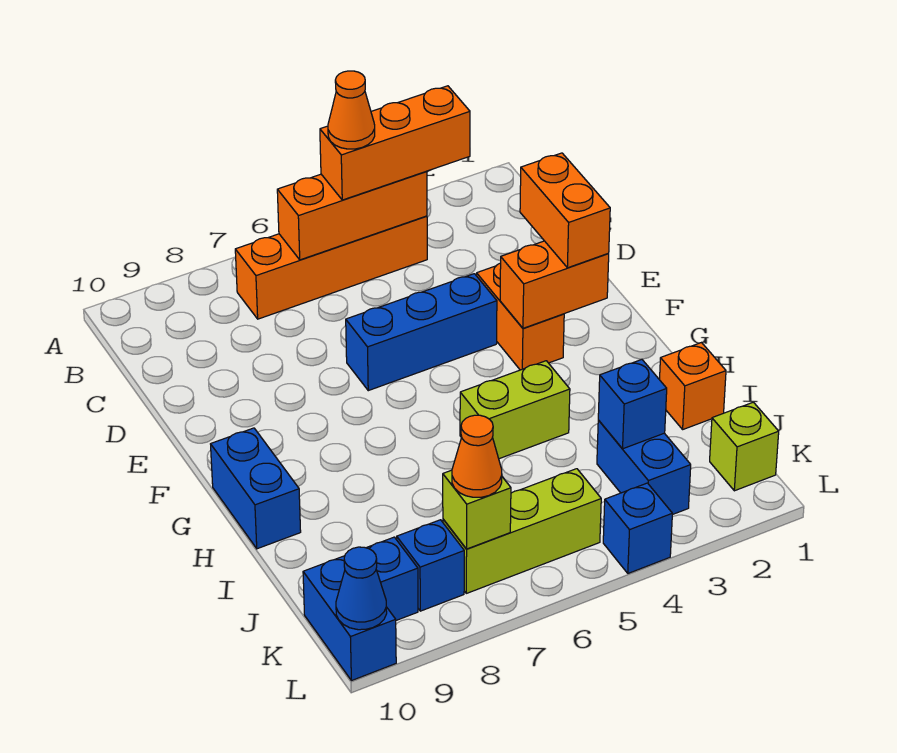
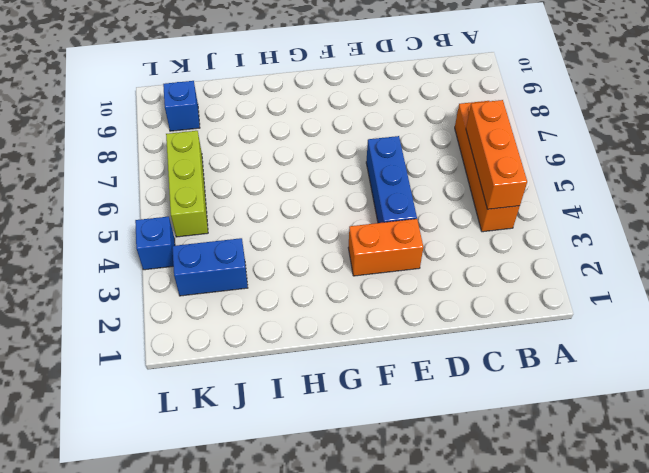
none -> blue brick G10:H10 level 1
none -> lime brick H4:H5 level 1
none -> orange brick I1 level 1

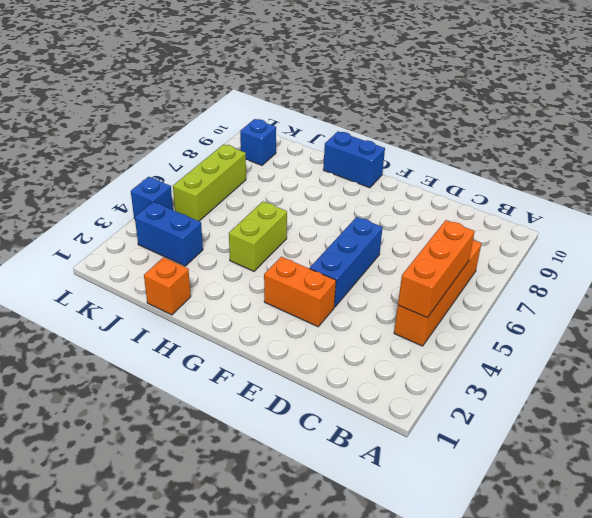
none -> lime brick K1 level 1
none -> blue brick K8 level 1
none -> blue brick K10:L10 level 1

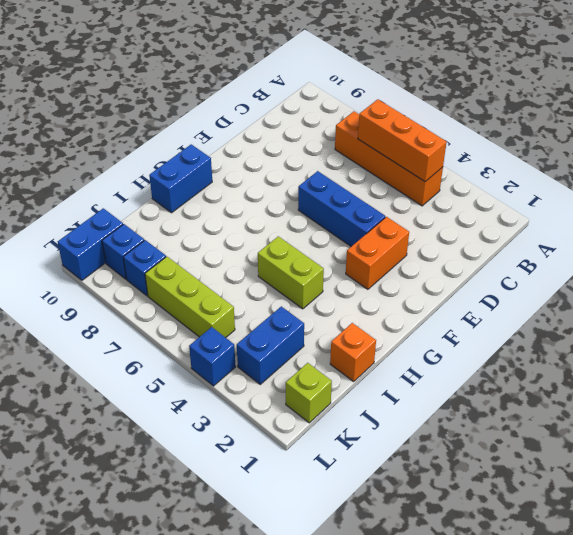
none -> orange brick F2:F3 level 2
none -> blue brick J3 level 2
none -> lime brick K7 level 2

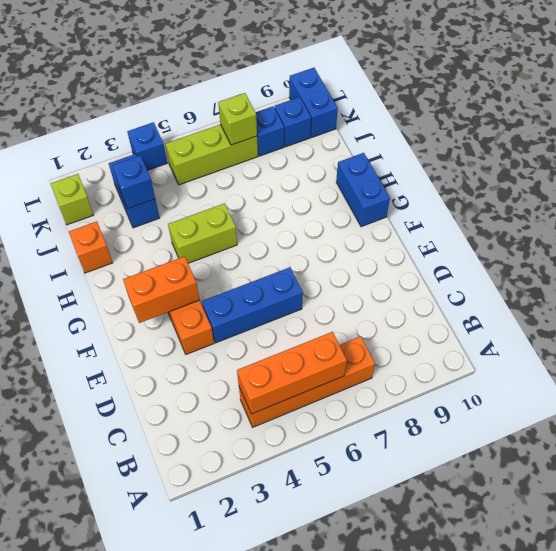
none -> blue cone L10 level 2
none -> orange brick B3:B5 level 3
none -> orange brick E2:F2 level 3

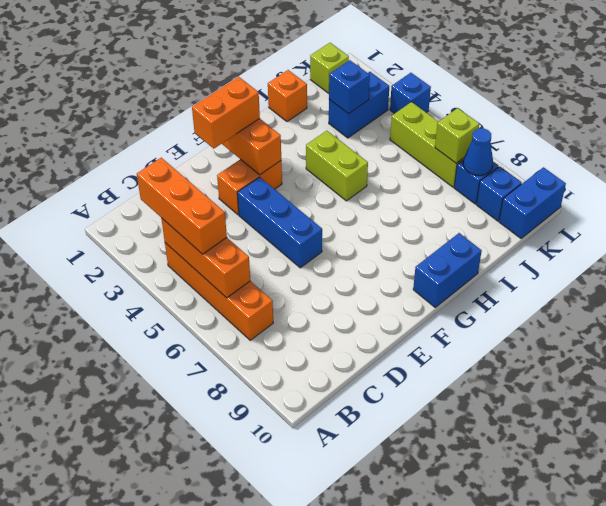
blue cone K8 level 2 -> blue cone L10 level 2
none -> orange cone K7 level 3
none -> orange cone B5 level 4

